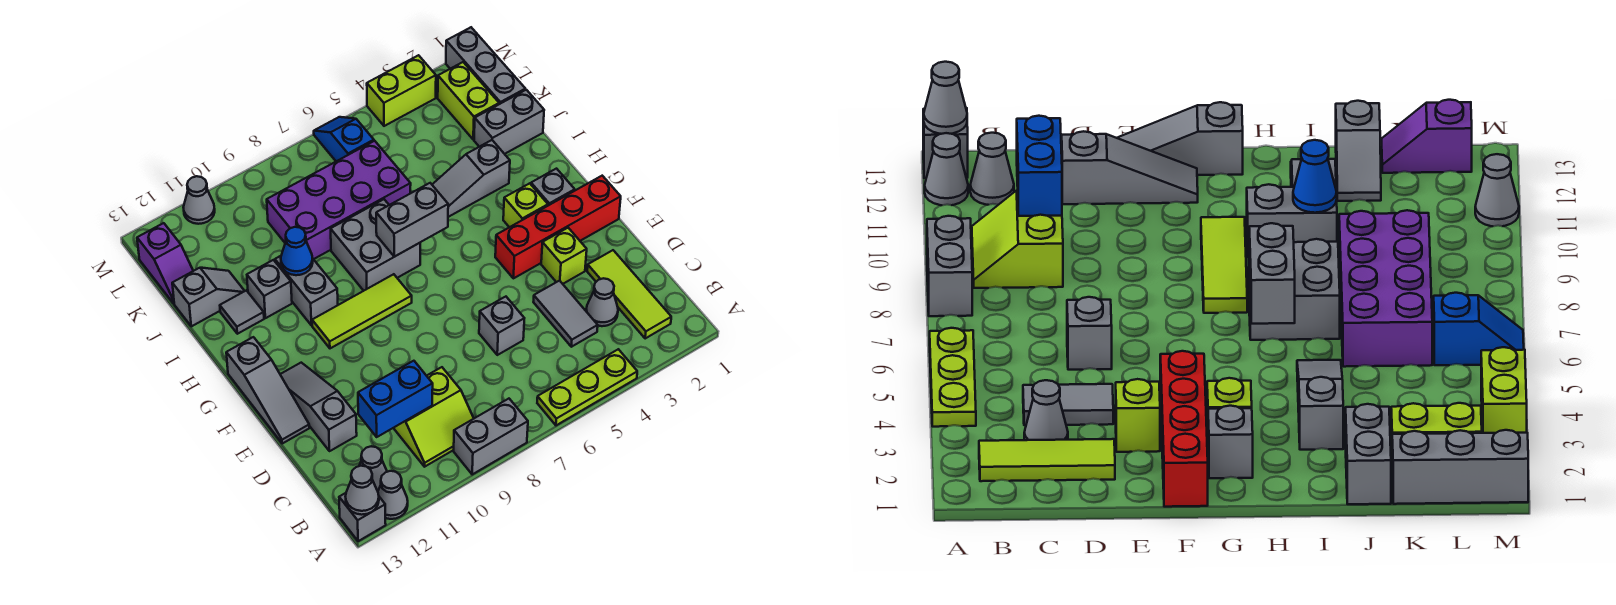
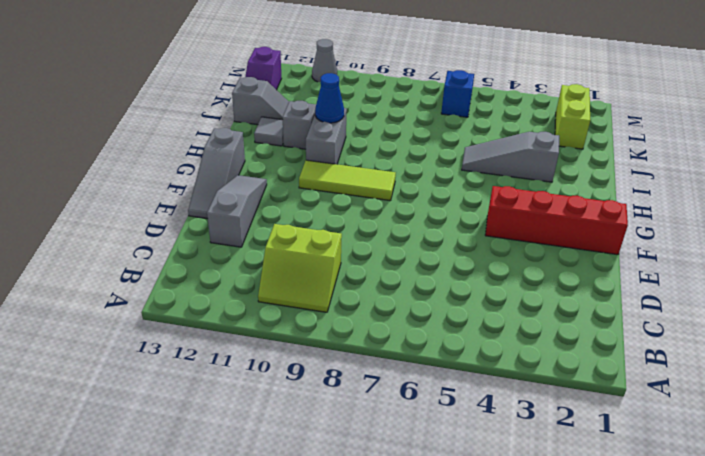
none -> lime plate A4:A6 level 1
none -> grey brick A8:A9 level 1
none -> grey cone A12 level 1
none -> grey brick A13 level 1

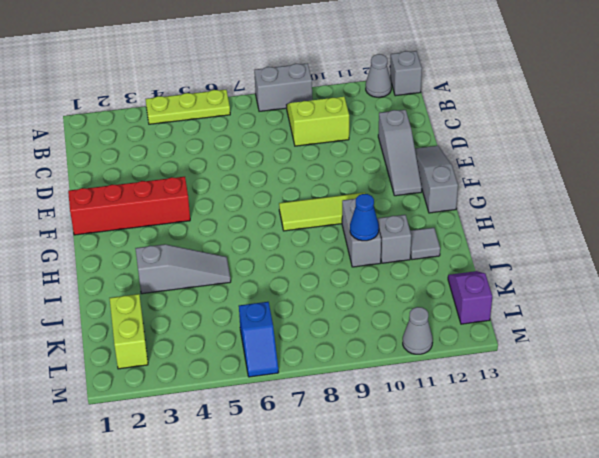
none -> lime tile B2:D2 level 1
none -> grey cone B12 level 1
none -> grey cone C3 level 1
none -> grey tile C4:D4 level 1

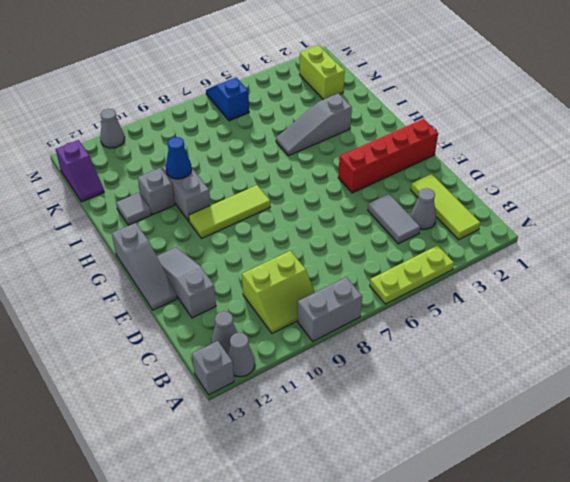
none -> grey brick D6 level 1
none -> lime brick E3 level 1
none -> grey brick G2 level 1
none -> lime brick G3 level 1

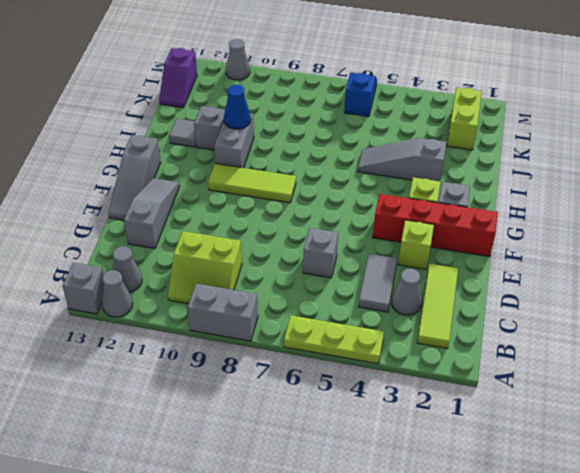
none -> grey brick H7:I8 level 1
none -> grey brick J1:J2 level 1
none -> purple brick J6:K9 level 1
none -> grey slope J12:J13 level 1 top 13

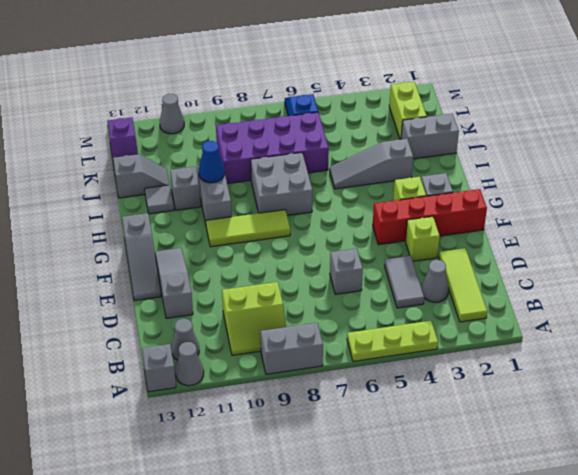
none -> grey brick K1:M1 level 1
none -> lime brick M3:M4 level 1
none -> grey cone A13 level 2
none -> blue brick C10:C11 level 2

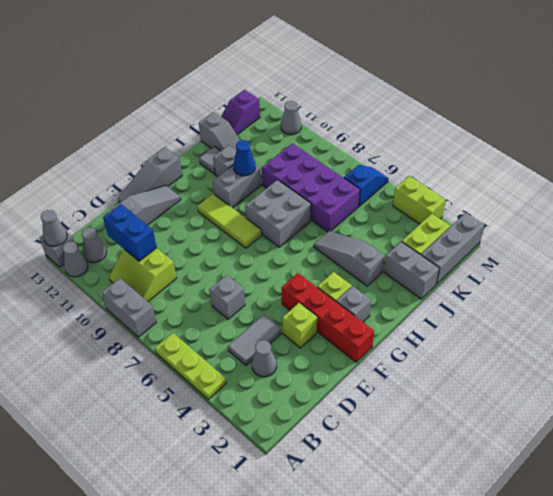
none -> lime tile B2:D2 level 1
none -> grey brick H6:H7 level 2

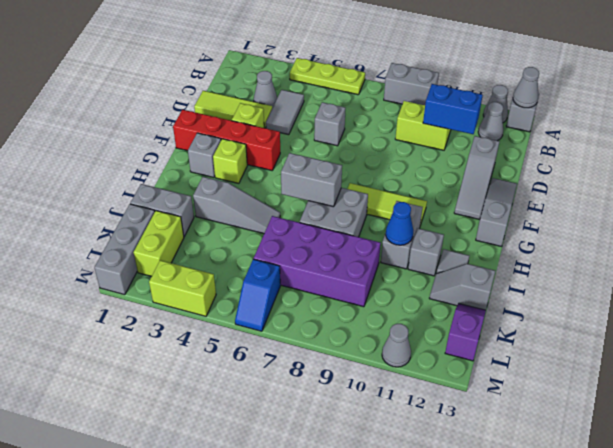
lime tile D1:D3 level 1 -> lime tile B2:D2 level 1

